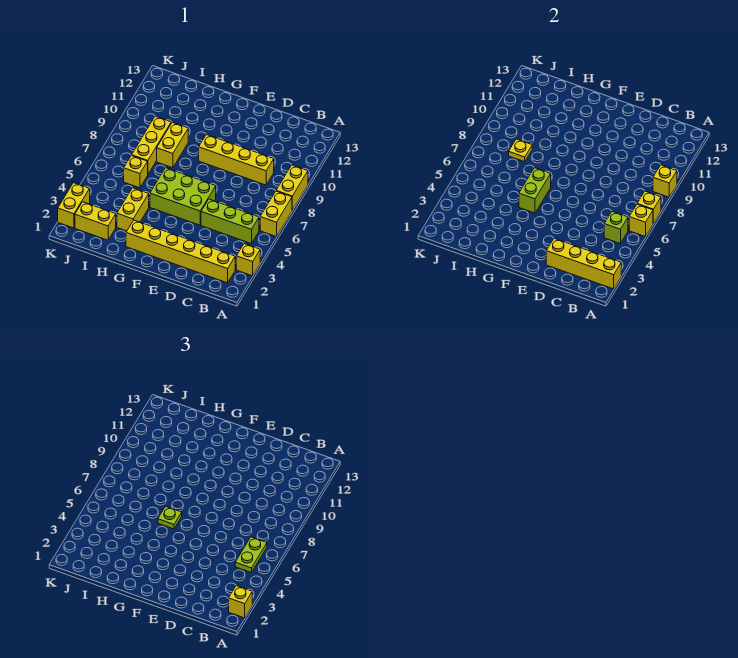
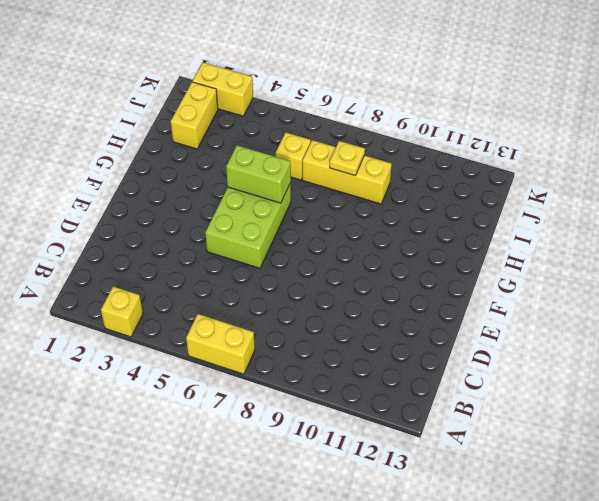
none -> yellow brick A8:A9 level 1
none -> yellow brick B2:G2 level 1
none -> lime brick B5:D5 level 1

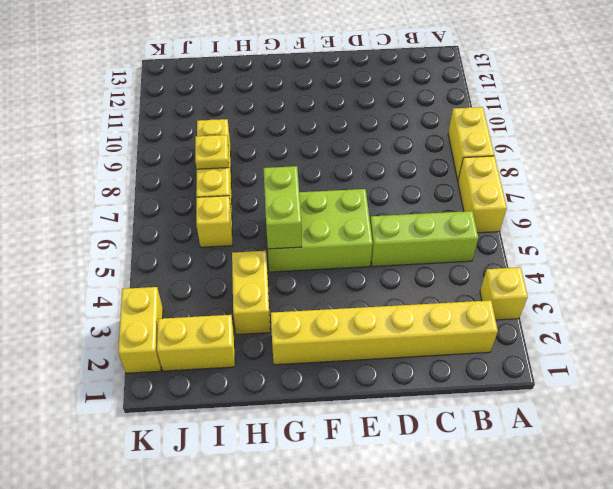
none -> yellow brick C9:F9 level 1
none -> yellow brick H8:H9 level 1
none -> yellow brick A2:D2 level 2

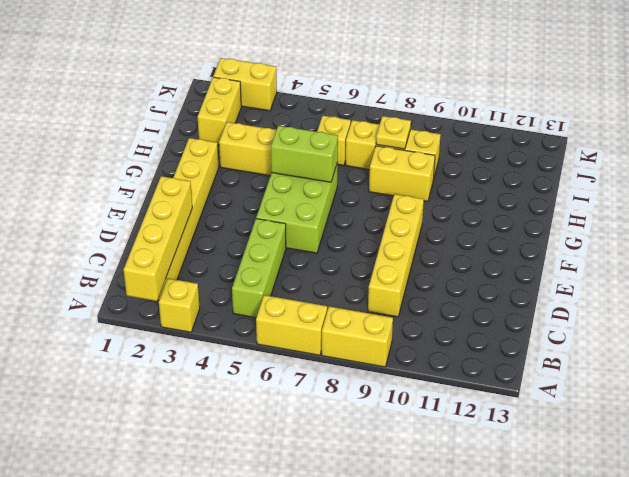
none -> yellow brick A6 level 2
none -> yellow brick A7 level 2
none -> yellow brick A9 level 2

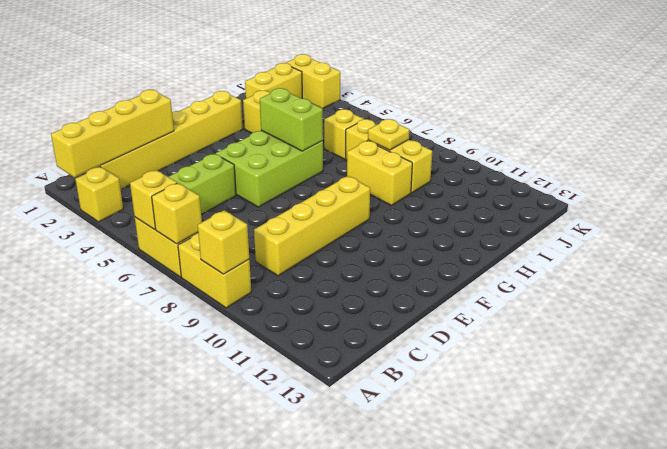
none -> lime brick B5 level 2
none -> yellow brick A2 level 3
none -> lime plate B5:B6 level 3

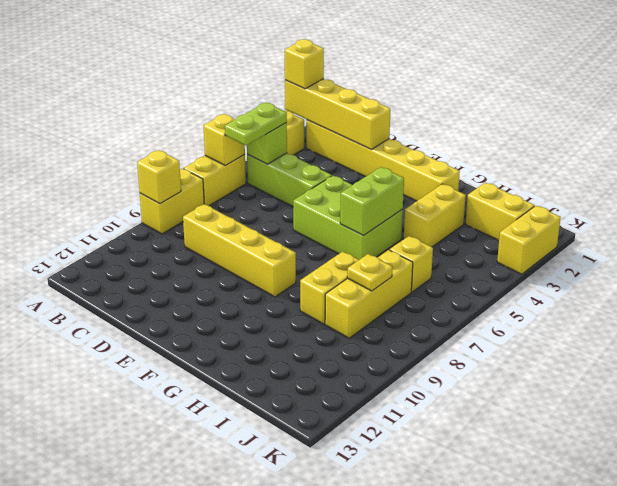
none -> yellow brick A7 level 2
none -> lime plate G6 level 3

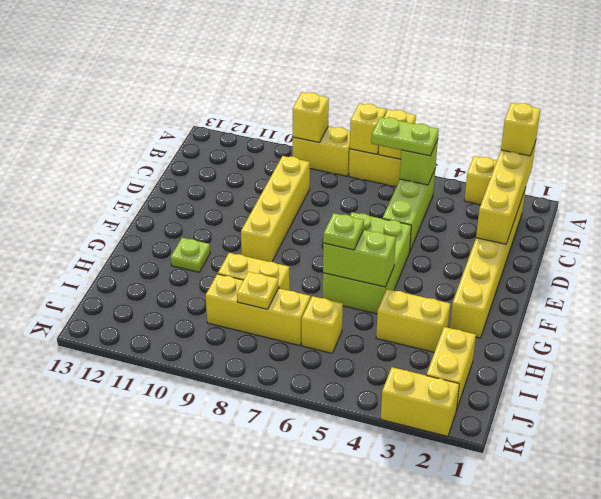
lime plate G11 level 1 -> none

